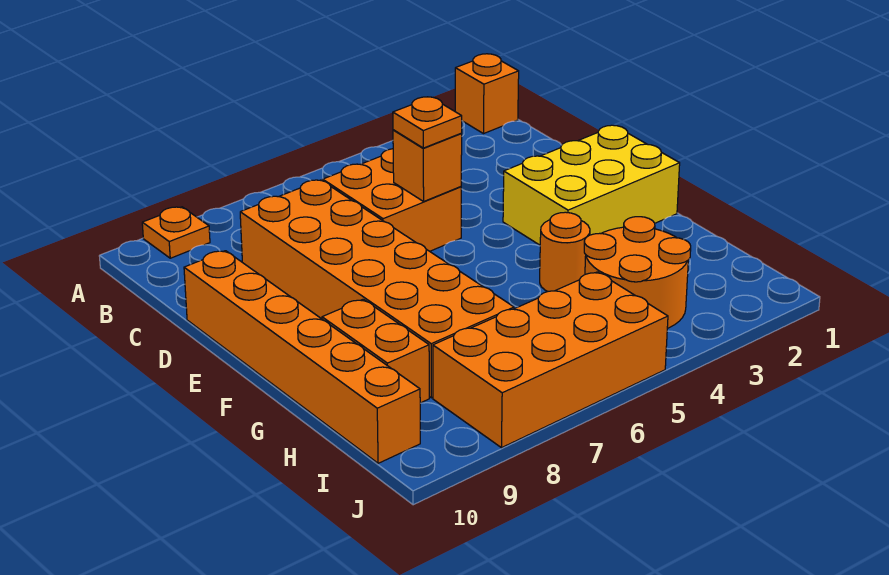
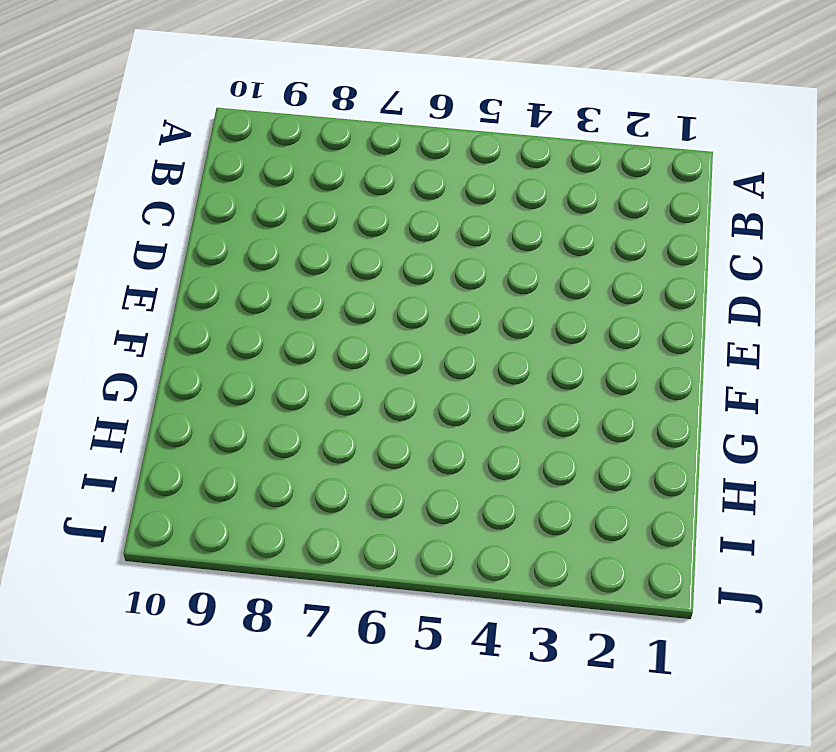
none -> orange brick A1 level 1
none -> orange plate A9 level 1
none -> orange brick C5:D6 level 1

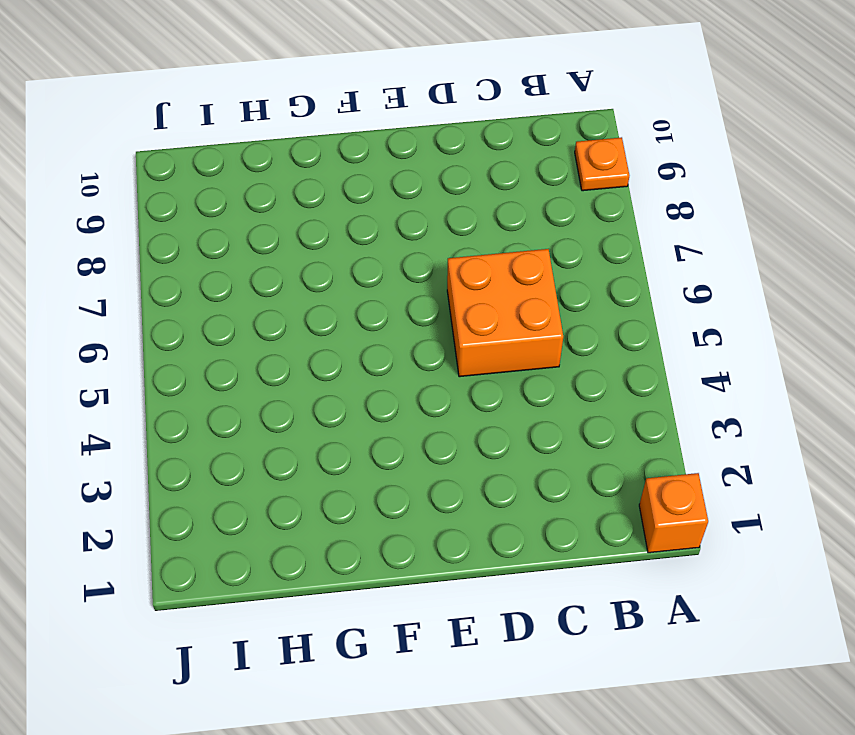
none -> orange brick C7:H8 level 1
none -> orange brick D10:I10 level 1
none -> yellow brick E1:F3 level 1

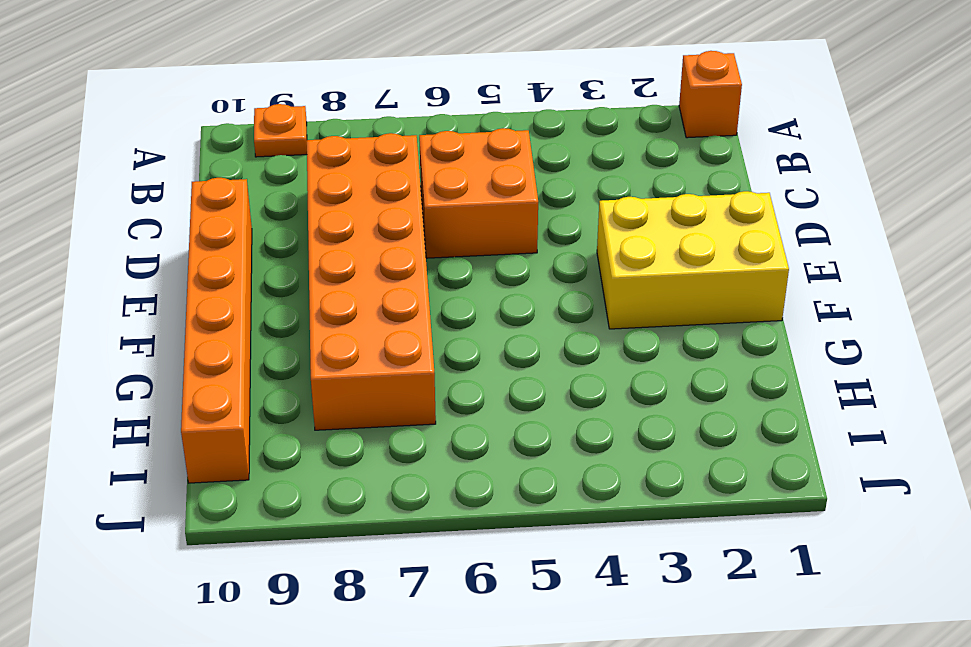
none -> orange round brick G4 level 1
none -> orange brick G9:H9 level 1
none -> orange round brick H3:I4 level 1

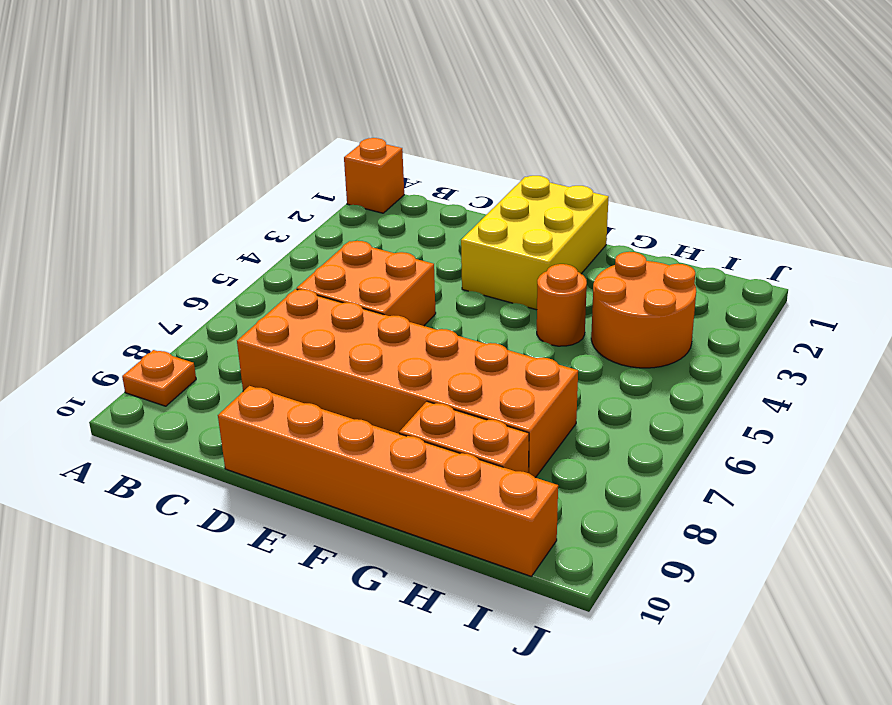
none -> orange brick I5:J8 level 1
none -> orange brick D5 level 2
none -> orange plate D5 level 3

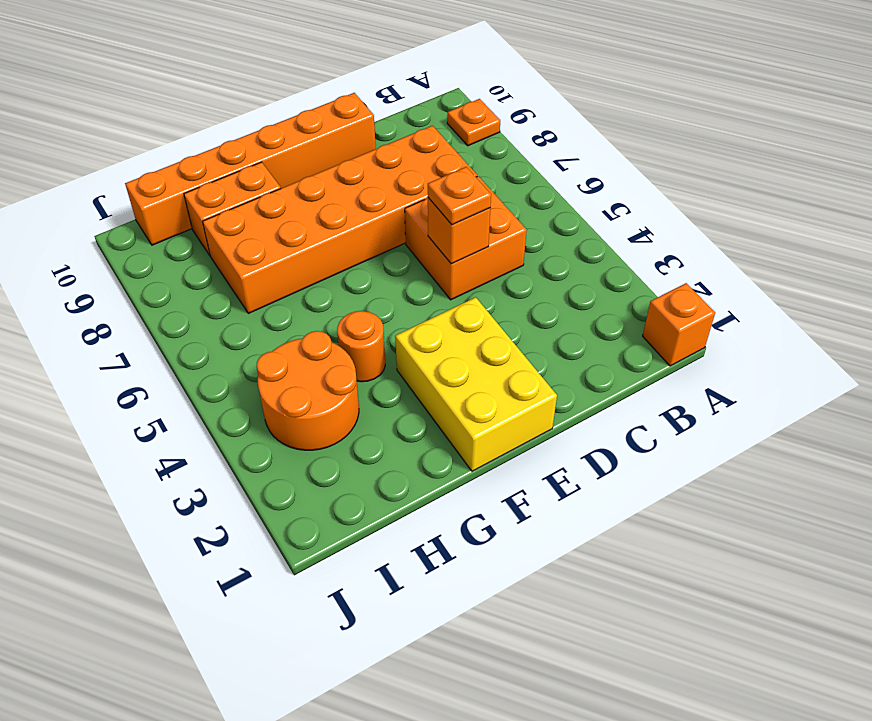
none -> orange brick I5:J8 level 1

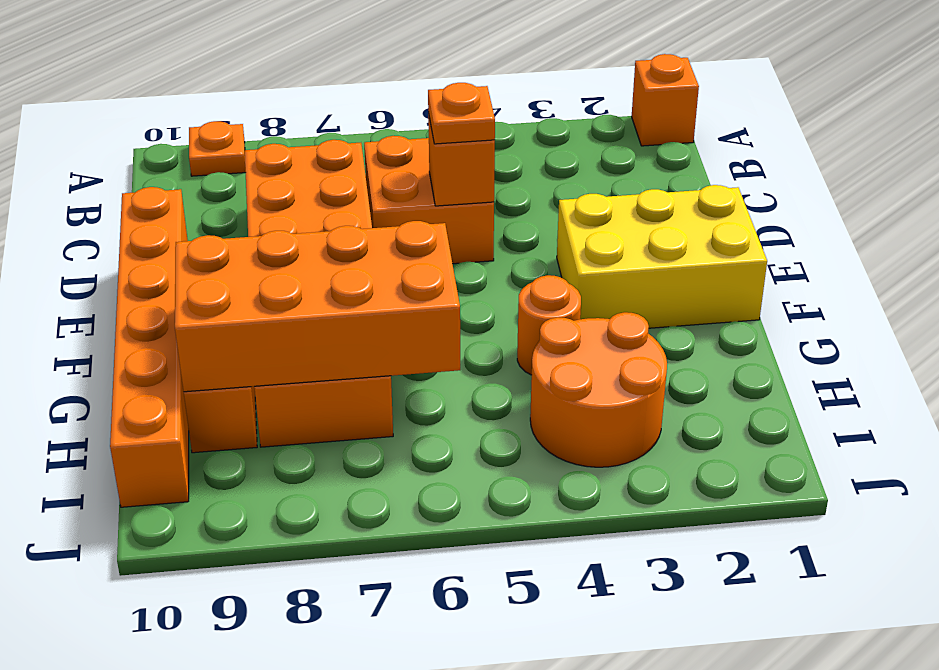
orange brick G6:H9 level 2 -> orange brick I5:J8 level 1

